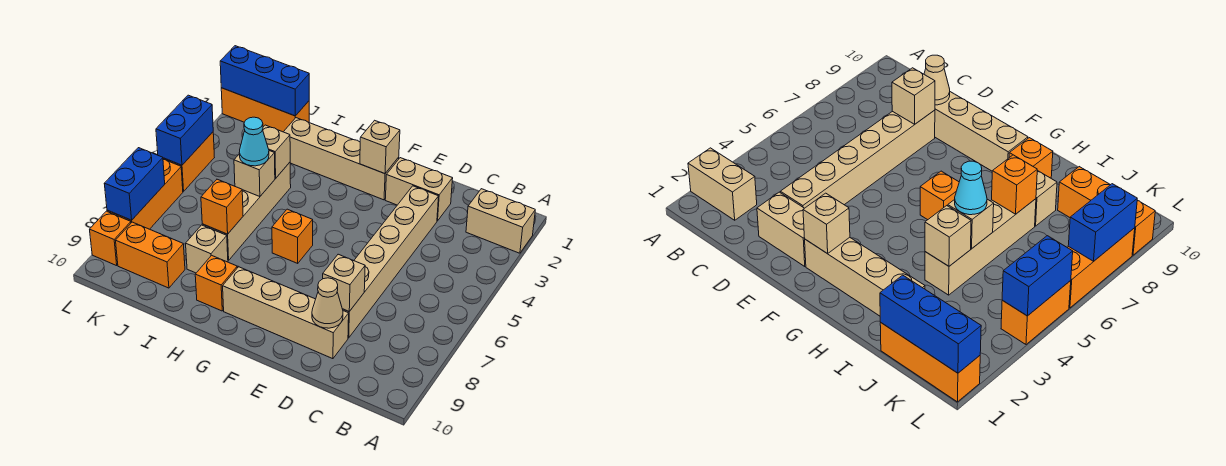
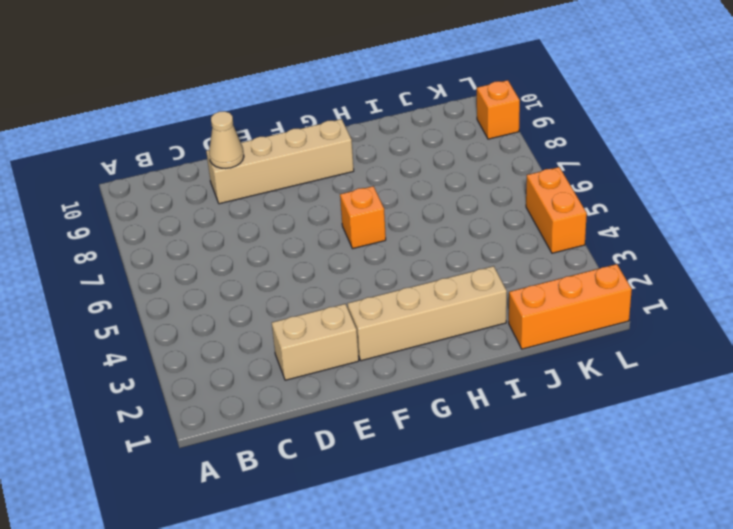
none -> tan brick A2:B2 level 1
none -> tan brick D3:D8 level 1
none -> orange brick H9 level 1

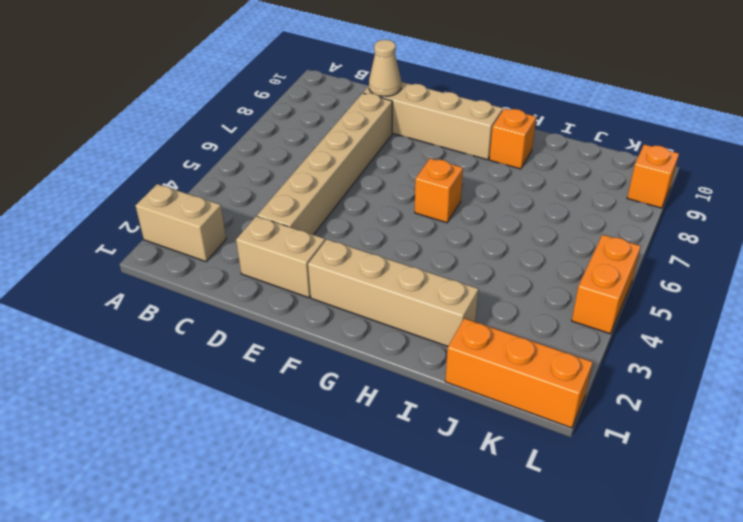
none -> tan brick I4:I7 level 1
none -> tan brick I8 level 1
none -> orange brick J9:K9 level 1

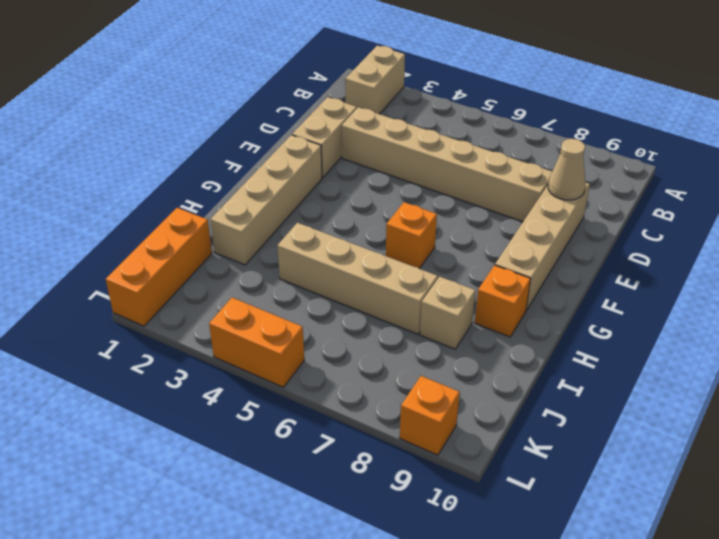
none -> orange brick J9:K9 level 1
none -> orange brick L6:L8 level 1
none -> tan brick D8 level 2

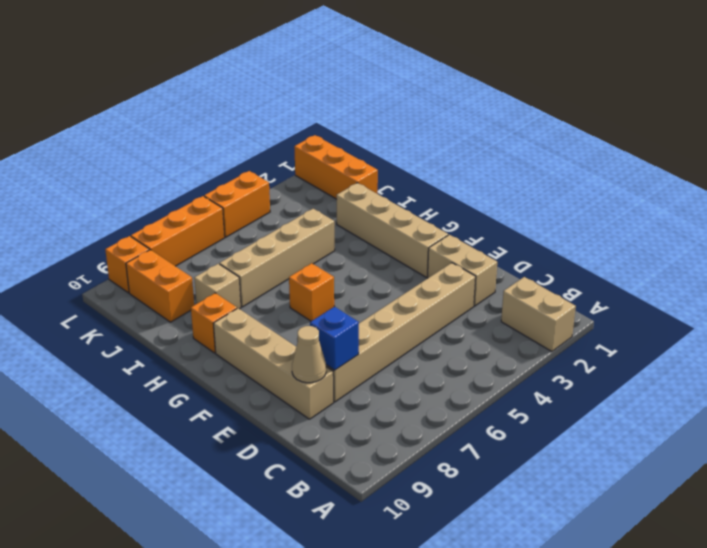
blue brick D8 level 2 -> tan brick D8 level 2
none -> tan brick F2 level 2
none -> tan brick I4 level 2
none -> tan brick I5 level 2

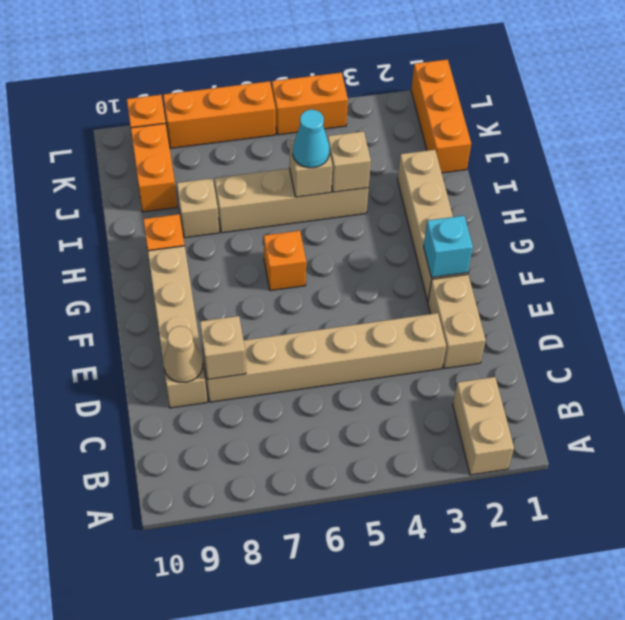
cyan brick F2 level 2 -> tan brick F2 level 2
none -> orange brick I7 level 2
none -> blue brick J1:L1 level 2
none -> blue brick L4:L5 level 2

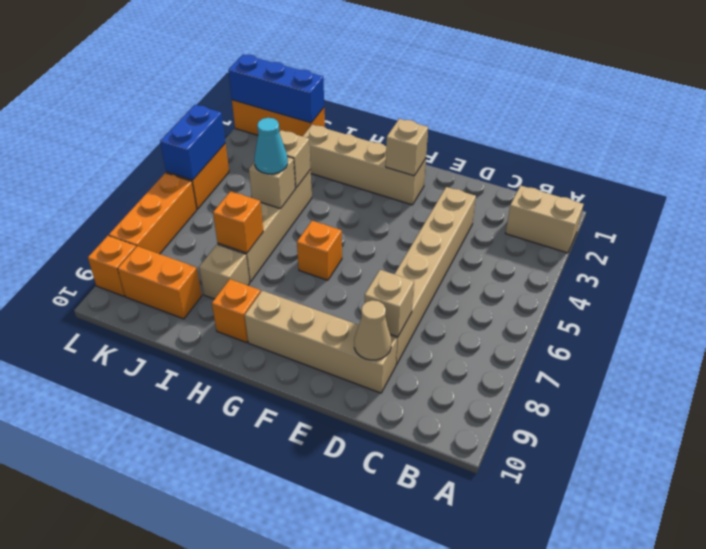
none -> tan brick D2:E2 level 1
none -> blue brick L7:L8 level 2

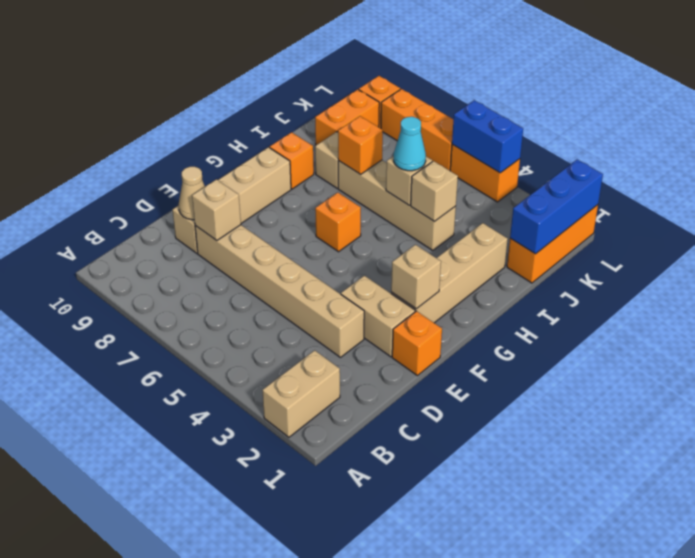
orange brick E1 level 1 -> none
tan brick E2:E3 level 1 -> tan brick D2:E2 level 1
none -> blue brick L7:L8 level 2

